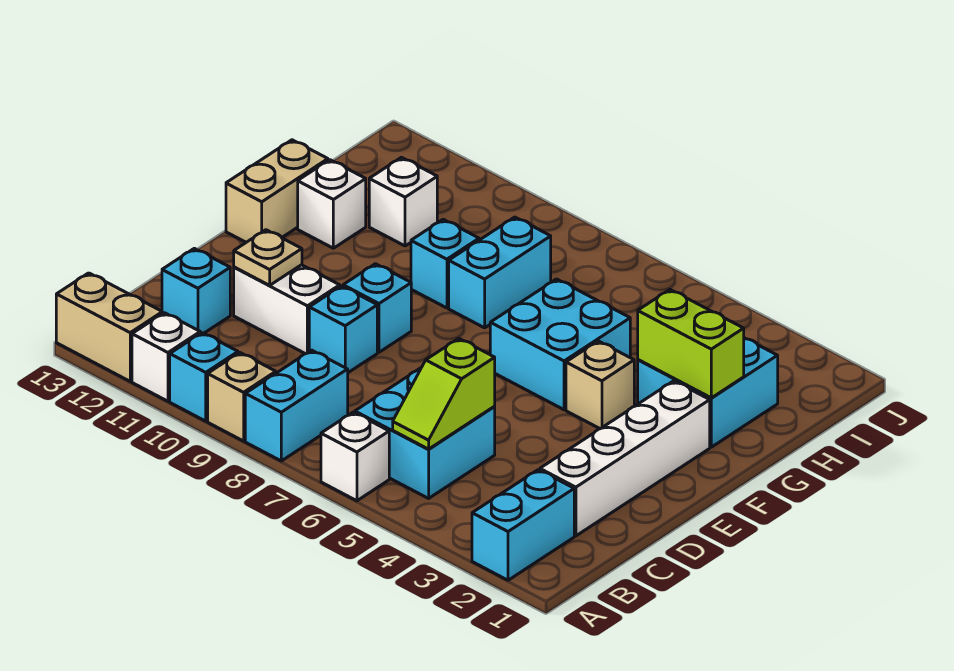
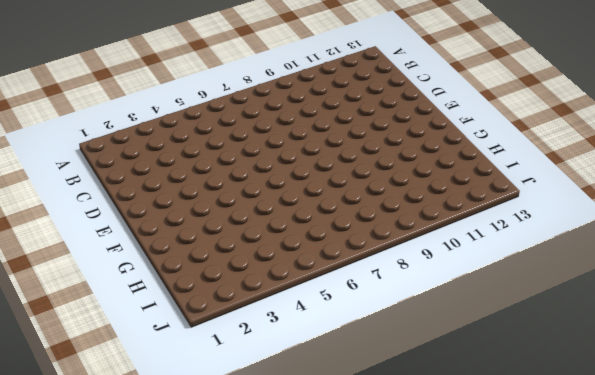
none -> cyan brick A2:B2 level 1
none -> white brick A6 level 1
none -> cyan brick A8:B8 level 1

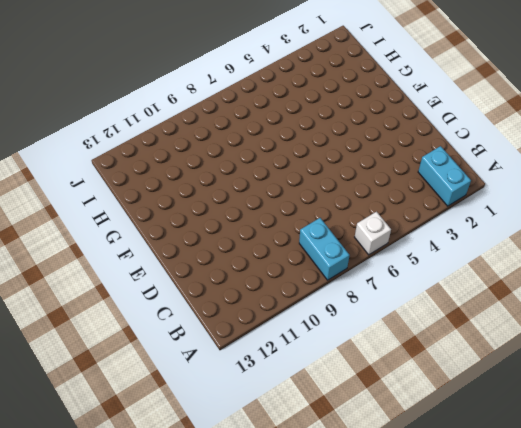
none -> tan brick A9 level 1
none -> cyan brick A10 level 1
none -> white brick A11 level 1

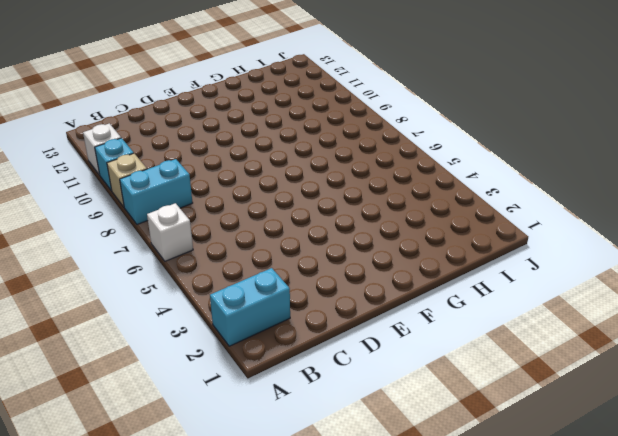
none -> tan brick A12:A13 level 1
none -> cyan brick B5:C6 level 1
none -> white brick C2:F2 level 1

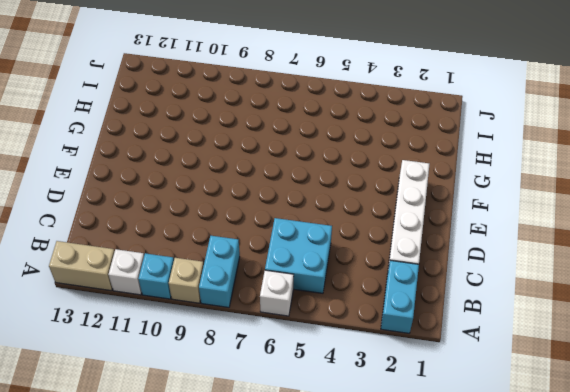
none -> cyan brick C12 level 1
none -> cyan brick D9 level 1
none -> white brick D10:D11 level 1

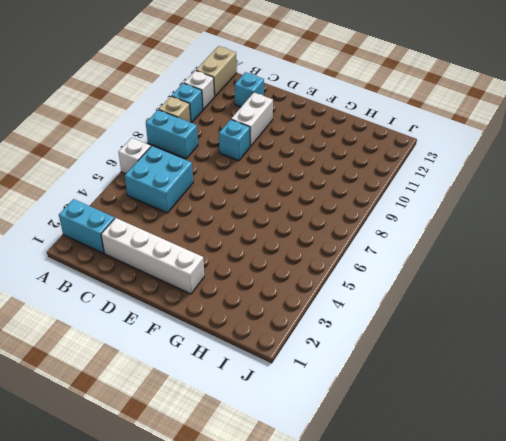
none -> cyan brick E9 level 1
none -> tan brick F4 level 1
none -> cyan brick F5:G6 level 1

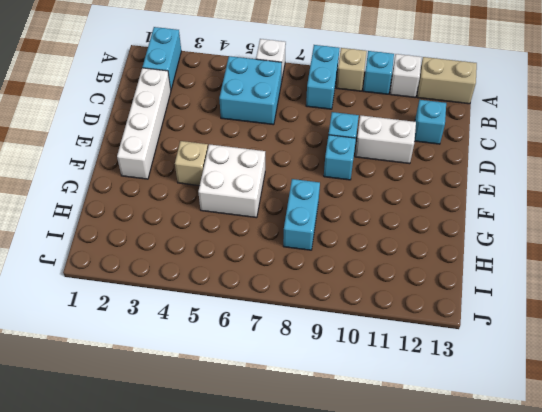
white brick F5:G6 level 1 -> cyan brick F5:G6 level 1
none -> tan brick F13:G13 level 1
none -> cyan brick G2:H3 level 1
none -> cyan brick G9 level 1

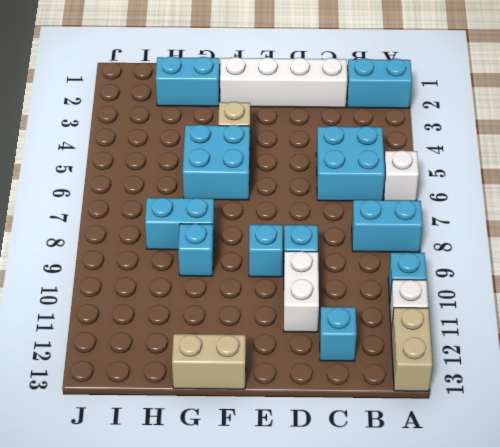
cyan brick G2:H2 level 1 -> cyan brick G2:H3 level 1
none -> tan brick A9 level 1
none -> white brick G12 level 1
none -> white brick H11 level 1

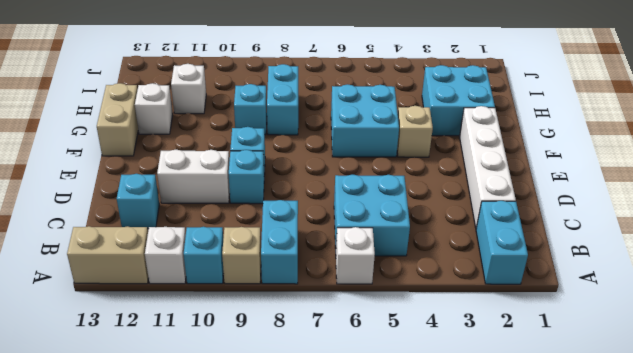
none -> lime slope B5:C5 level 2 top C
none -> tan plate D11 level 2
none -> lime brick G2:G3 level 2

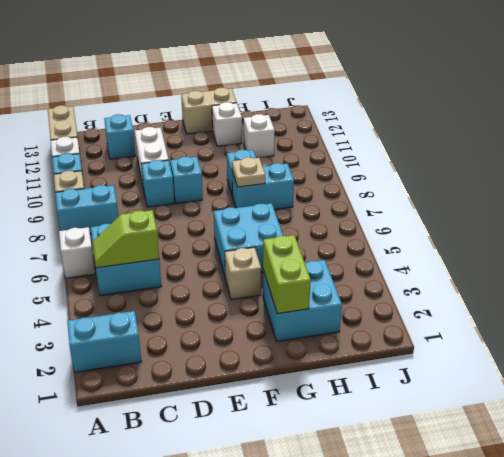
tan plate G8 level 2 -> tan plate D11 level 2
none -> white brick C2:F2 level 1

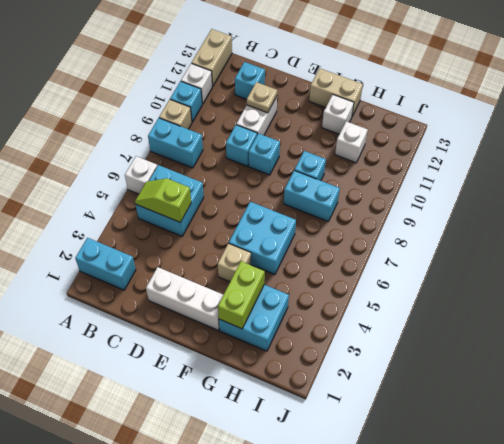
white brick D2:F2 level 1 -> white brick C2:F2 level 1

